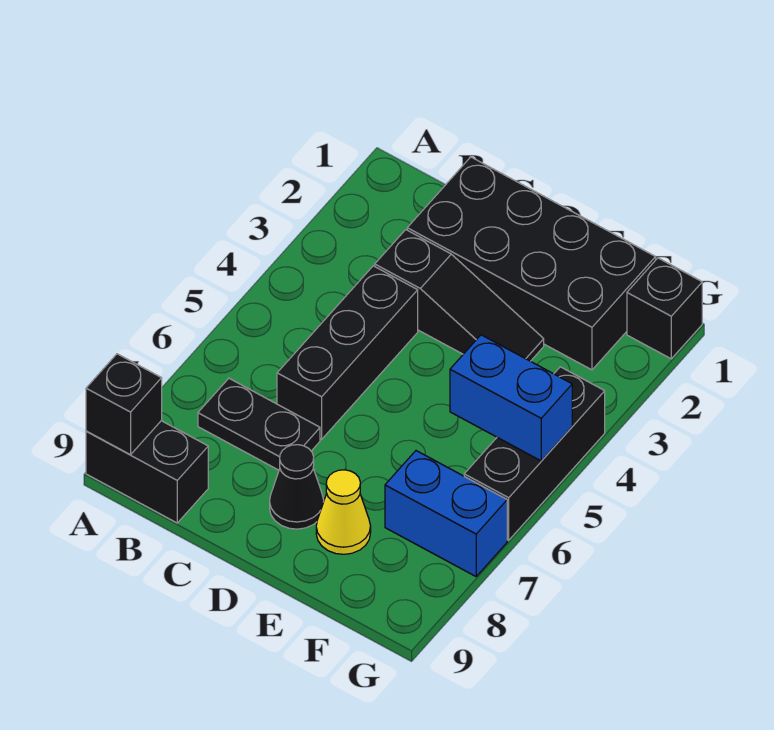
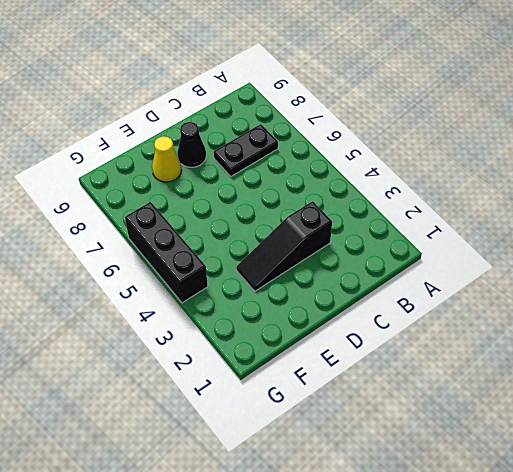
none -> black brick A9:B9 level 1
none -> black brick C1:F2 level 1
none -> black brick C4:C6 level 1

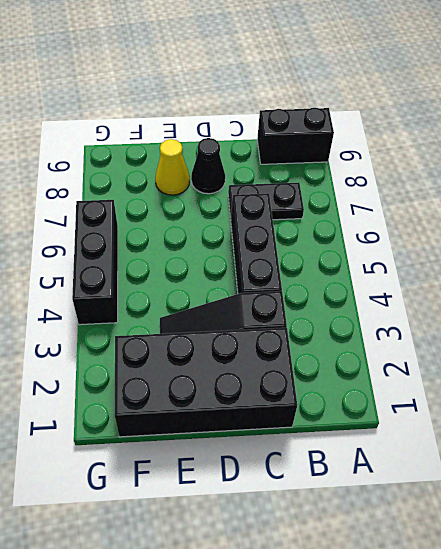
none -> blue brick F7:G7 level 1
none -> black brick G1 level 1
none -> black brick A9 level 2

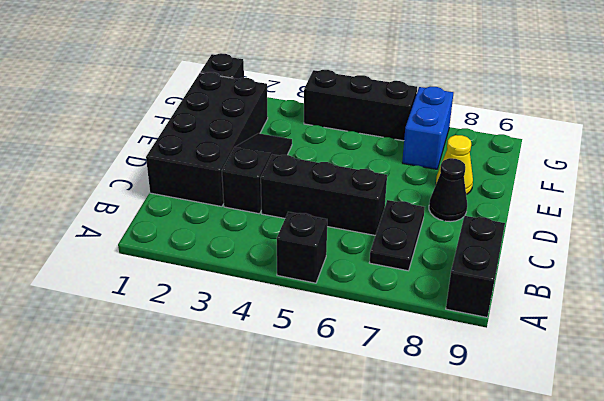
black brick A5 level 1 -> black brick A9 level 2
none -> blue brick F5:G5 level 2

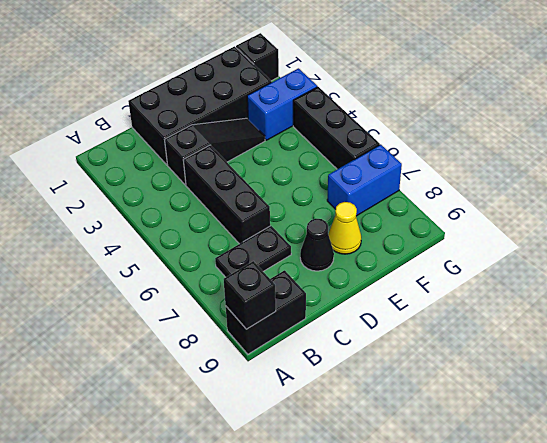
blue brick F3:G3 level 1 -> blue brick F5:G5 level 2

